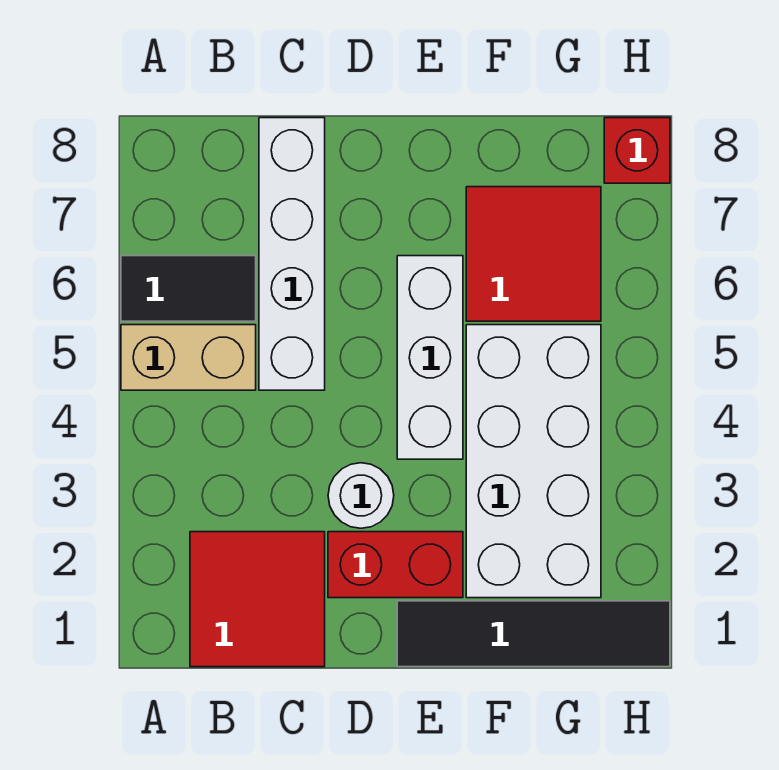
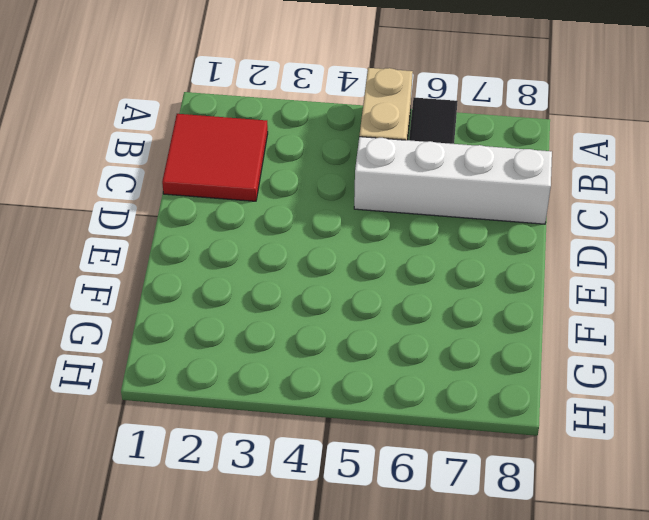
none -> red brick D2:E2 level 1
none -> white round brick D3 level 1

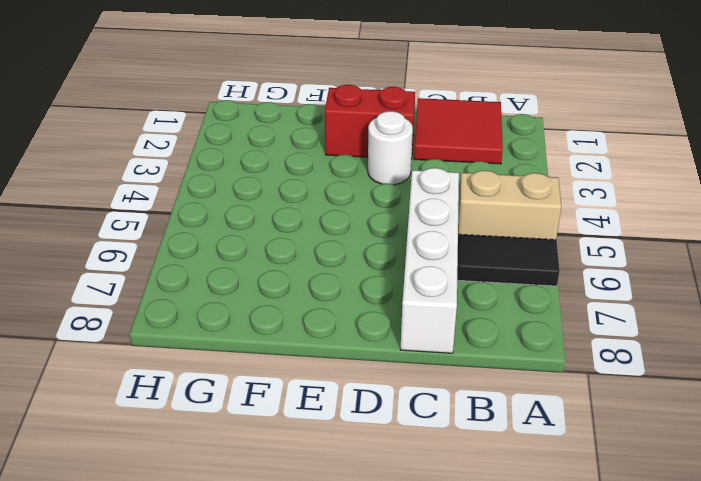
none -> black tile E1:H1 level 1
none -> white brick E4:E6 level 1

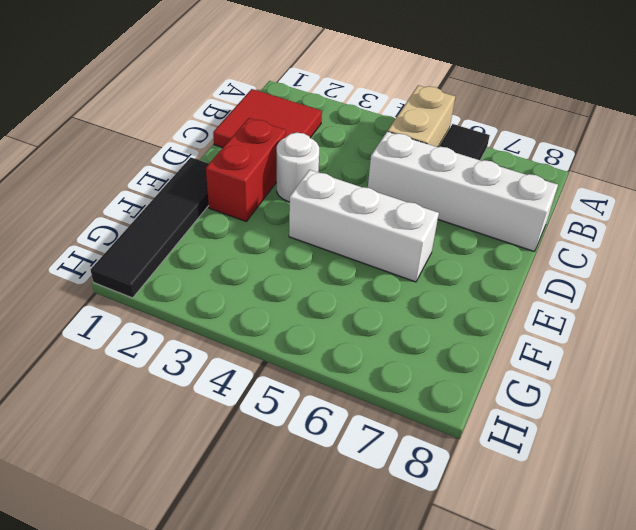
none -> white brick F2:G5 level 1
none -> red tile F6:G7 level 1

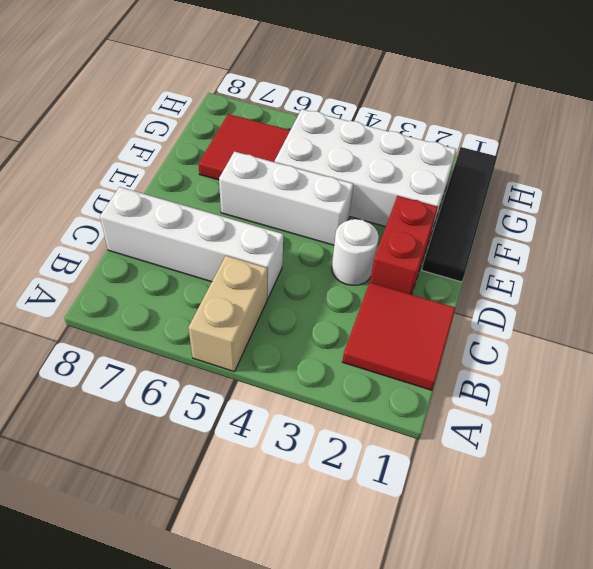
none -> black tile A6:B6 level 1
none -> red brick H8 level 1

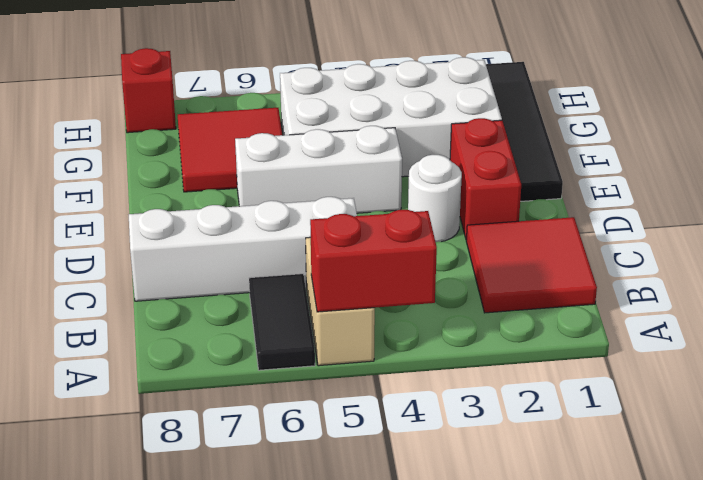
red brick A4:A5 level 2 -> none

